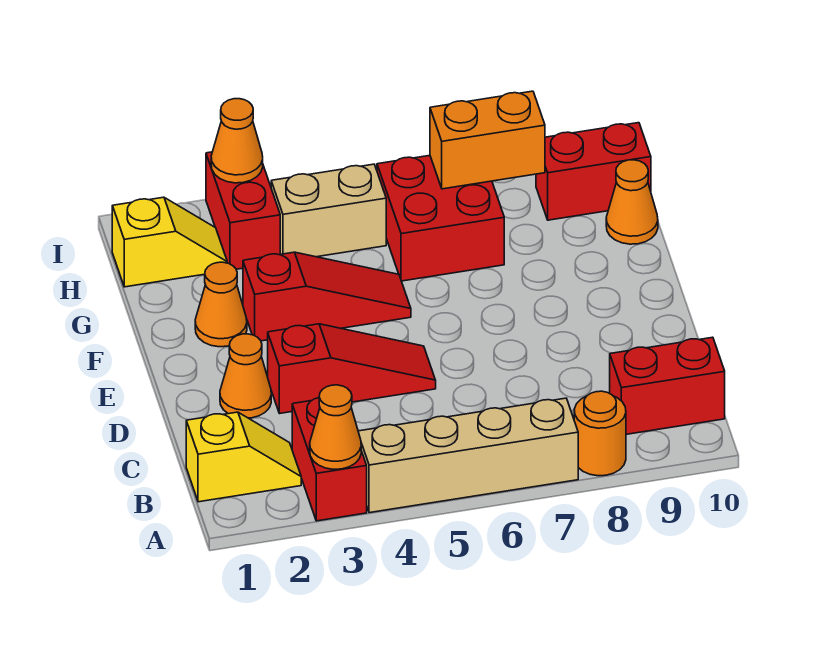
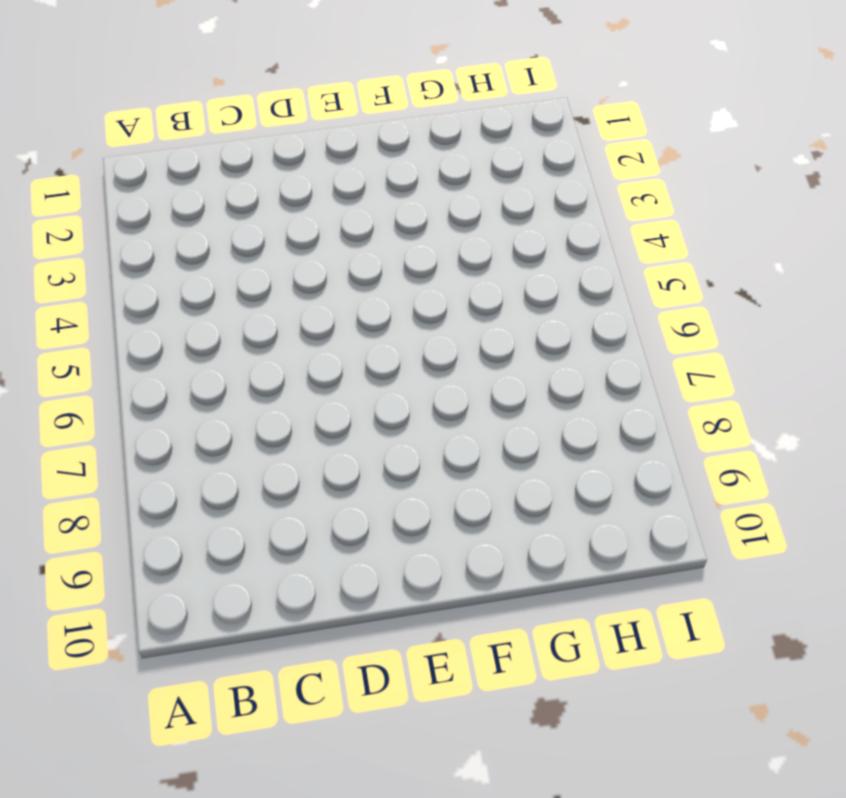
none -> red brick A3:B3 level 1
none -> tan brick A4:A7 level 1
none -> orange round brick A8 level 1

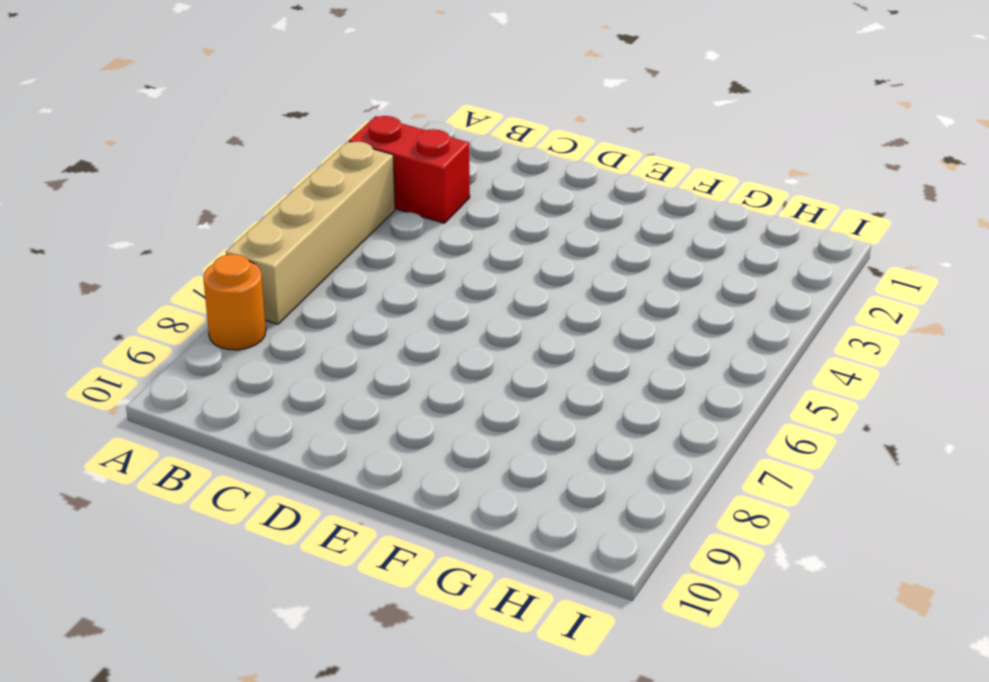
none -> yellow slope B1:B2 level 1 top 1
none -> red brick B9:B10 level 1
none -> orange cone D2 level 1

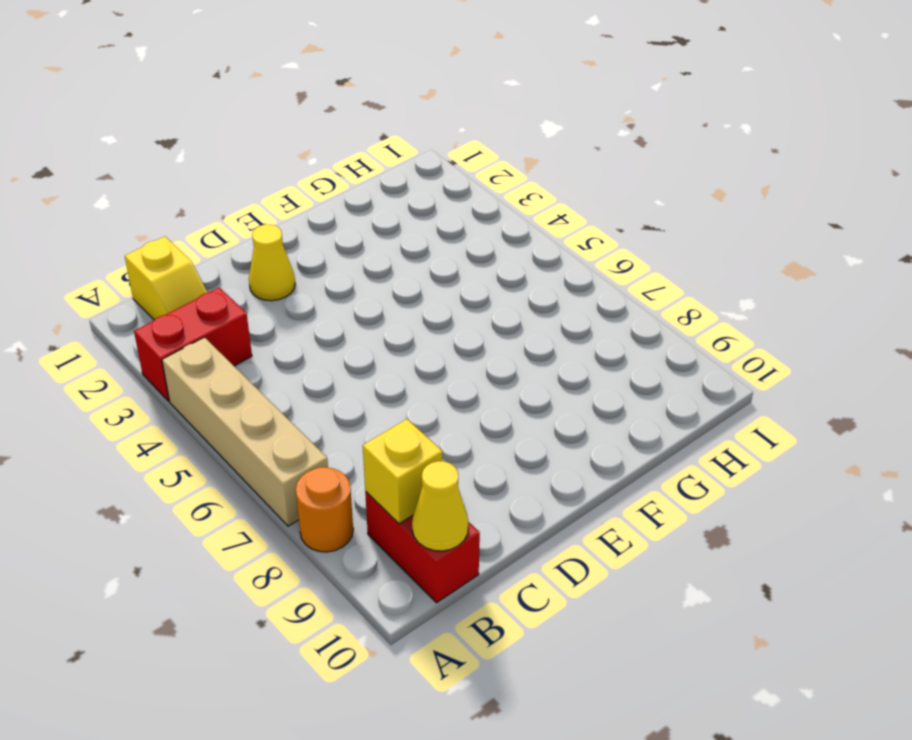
yellow brick B9 level 2 -> none
yellow cone B10 level 2 -> none
yellow cone D2 level 1 -> orange cone D2 level 1
none -> red slope D3:D5 level 1 top 3
none -> orange cone F2 level 1
none -> red slope F3:F5 level 1 top 3

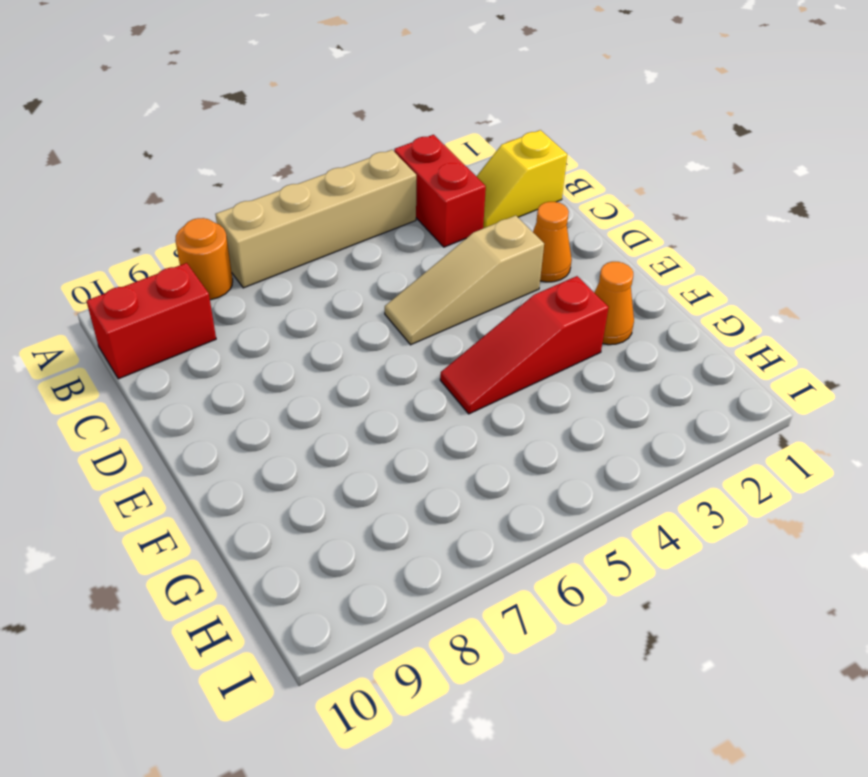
tan slope D3:D5 level 1 top 3 -> red slope D3:D5 level 1 top 3
none -> red brick G6:H7 level 1
none -> orange cone G10 level 1
none -> yellow slope H1:H2 level 1 top 1

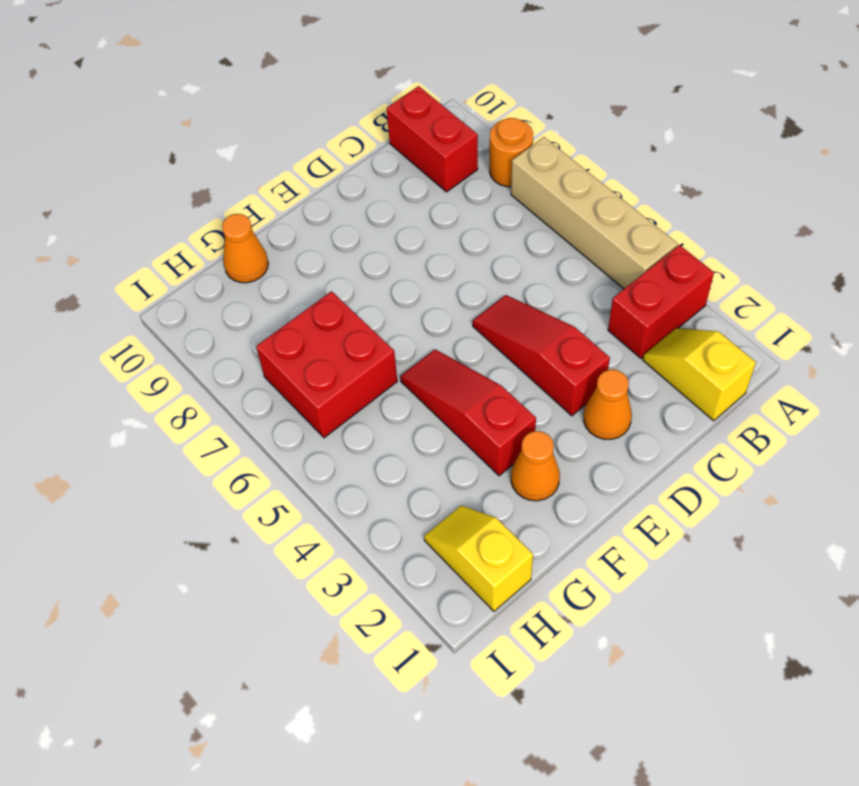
none -> red brick H3:I3 level 1
none -> tan brick H4:H5 level 1
none -> red brick H9:H10 level 1

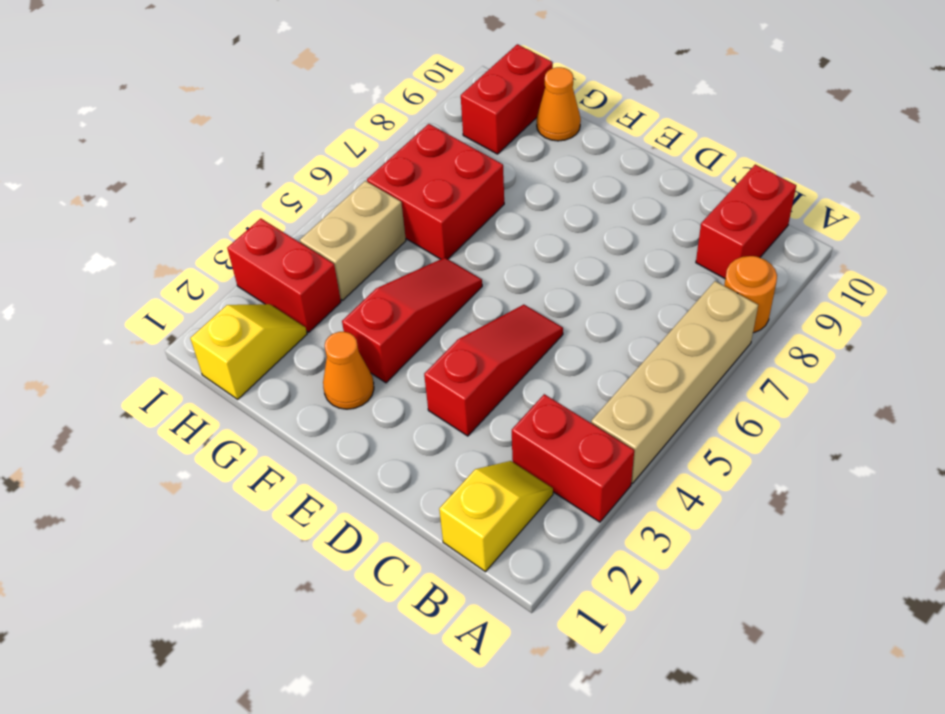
none -> orange cone D2 level 1
none -> orange cone A3 level 2
none -> orange brick H7:H8 level 2

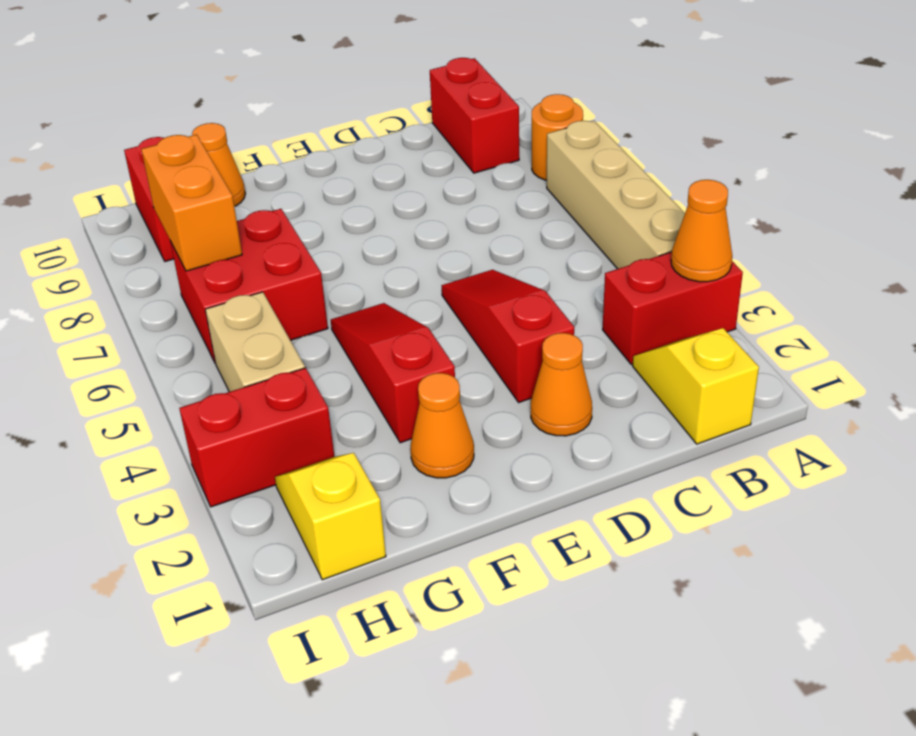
none -> orange cone I3 level 2

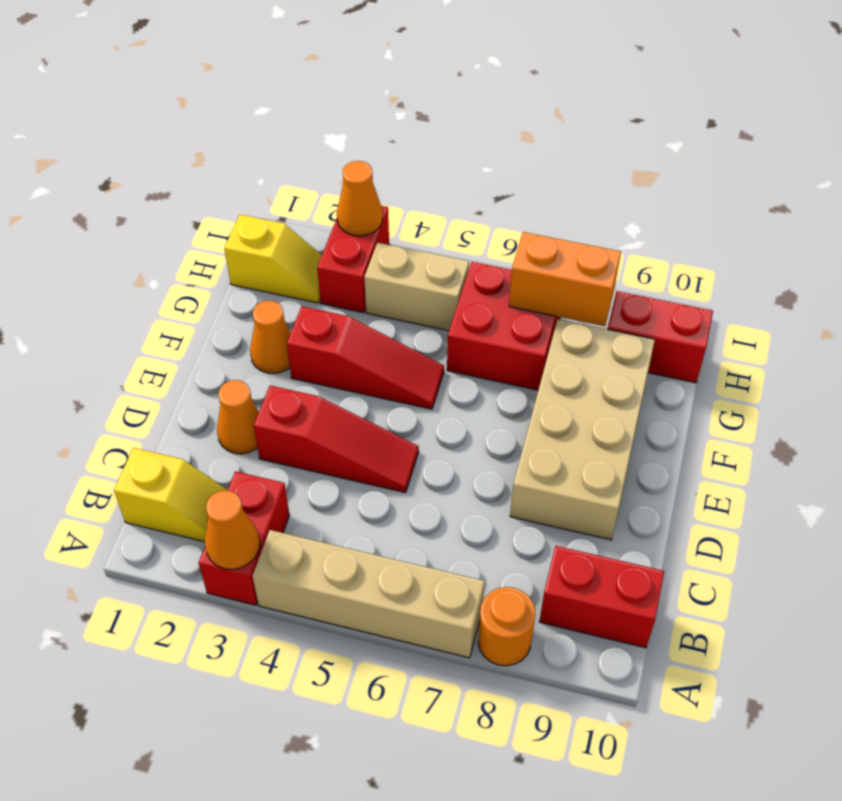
tan brick D8:G9 level 1 -> none
none -> orange cone G10 level 1

